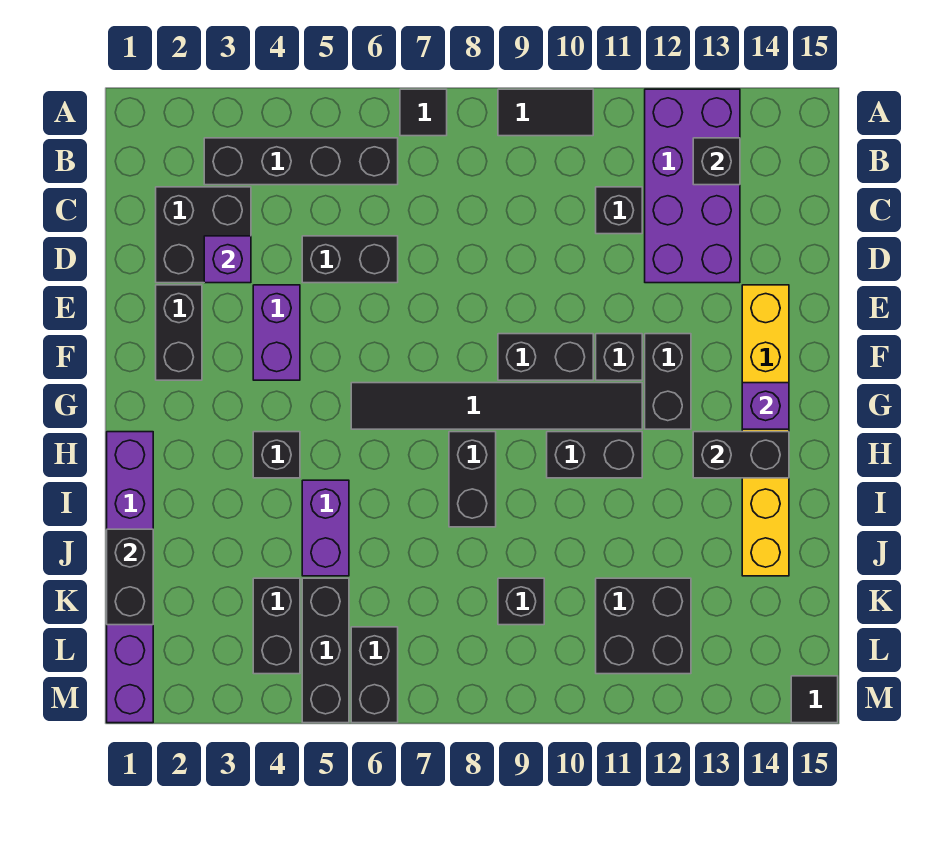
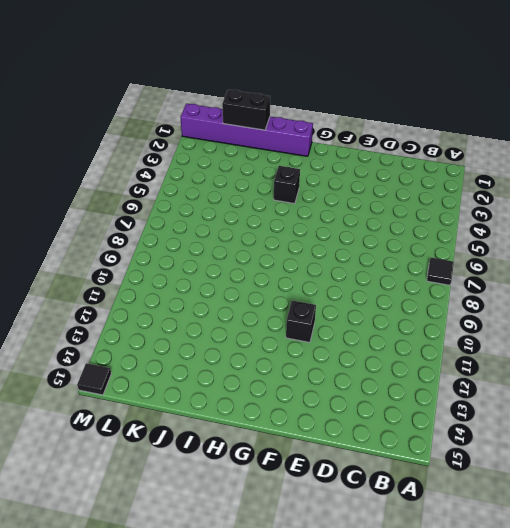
none -> black tile A9:A10 level 1
none -> purple brick A12:D13 level 1
none -> black brick B3:B6 level 1
none -> black brick C2:D3 level 1

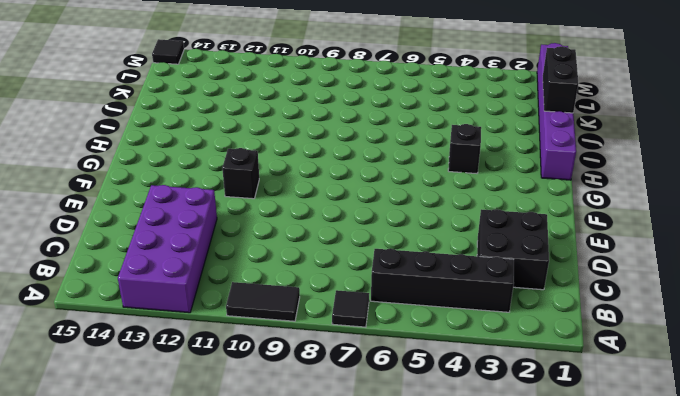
none -> black brick C11 level 1
none -> black brick D5:D6 level 1
none -> black brick E2:F2 level 1
none -> purple brick E4:F4 level 1

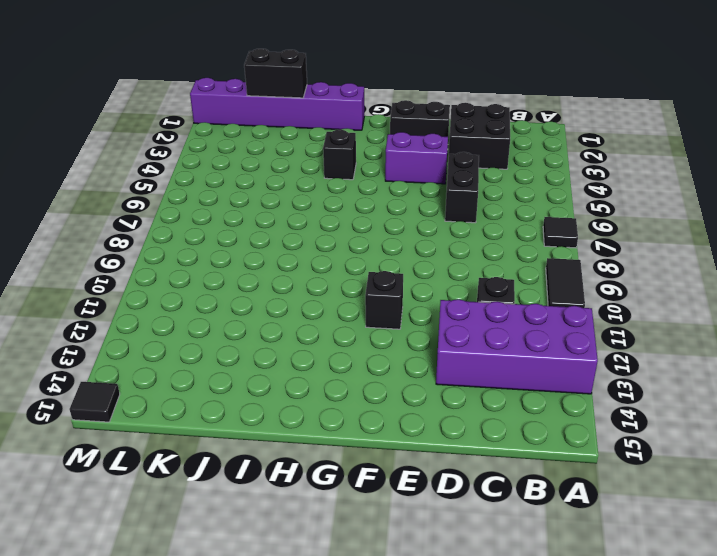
none -> black brick B3:B6 level 1
none -> yellow brick E14:J14 level 1
none -> black brick F9:F10 level 1
none -> black brick F12:G12 level 1

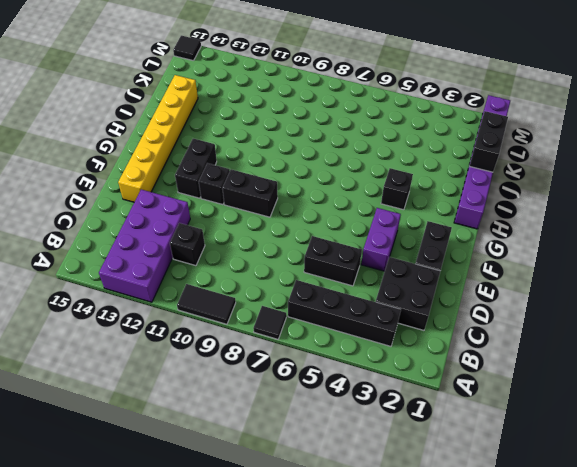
none -> black tile G6:G11 level 1
none -> black brick H8:I8 level 1
none -> black brick H10:H11 level 1
none -> purple brick I5:J5 level 1

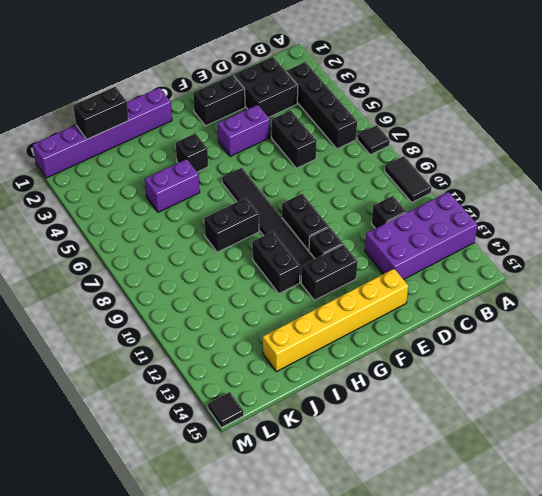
none -> black brick K4:L4 level 1
none -> black brick K5:M5 level 1
none -> black brick K9 level 1
none -> black brick K11:L12 level 1

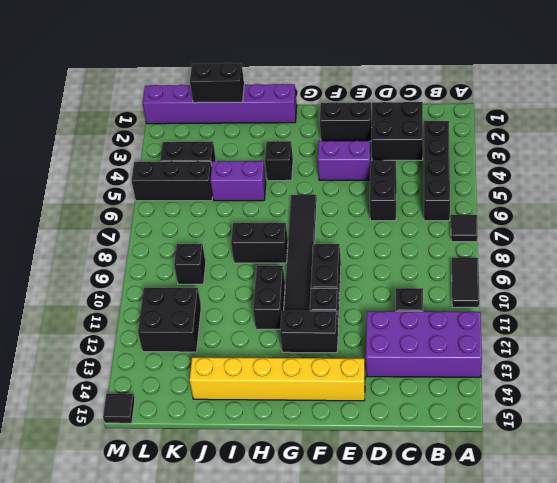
none -> black brick L6:M6 level 1
none -> black brick B13 level 2
none -> purple brick D3 level 2
none -> purple brick G14 level 2

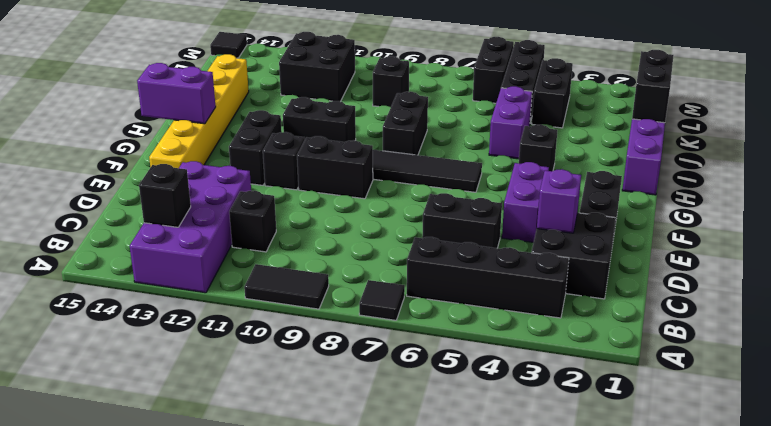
purple brick G14:G15 level 2 -> purple brick G14 level 2
none -> black brick H13:H14 level 2

